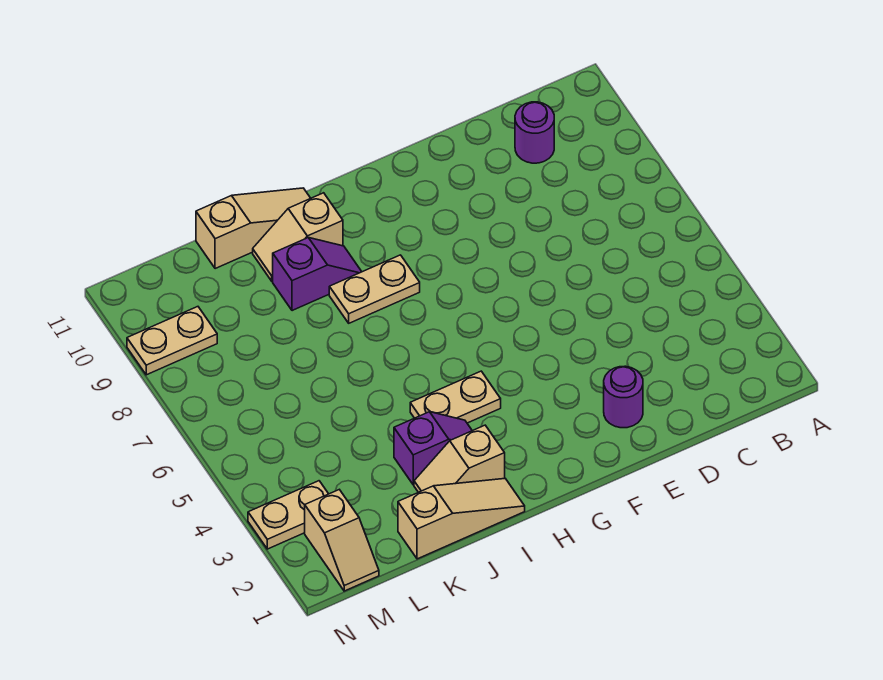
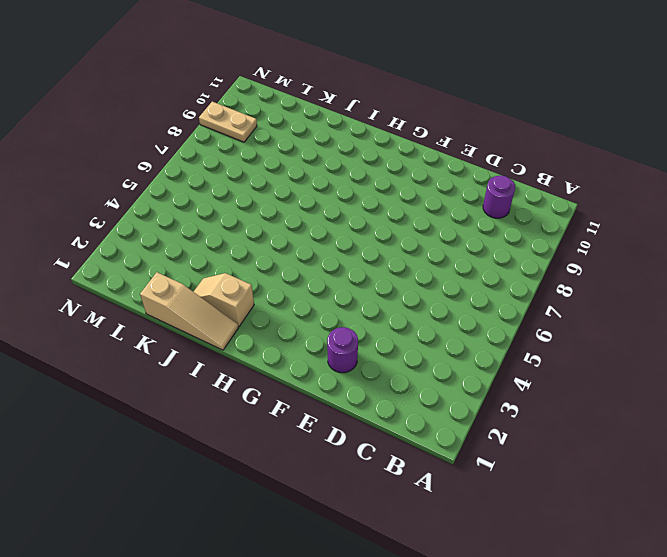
none -> tan plate H4:I4 level 1
none -> tan plate H8:I8 level 1
none -> purple slope I3:J3 level 1 top J

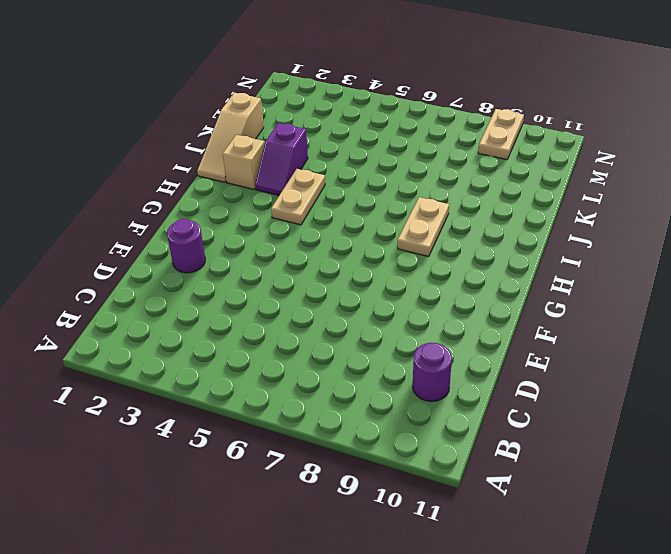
none -> purple slope I9:J9 level 1 top J
none -> tan slope I10:J10 level 1 top I
none -> tan slope I11:K11 level 1 top K

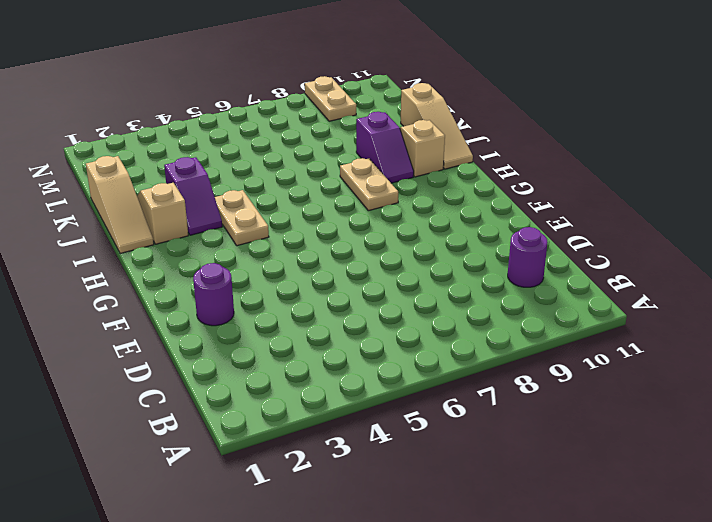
none -> tan slope M1:M2 level 1 top 2
none -> tan plate M3:N3 level 1

